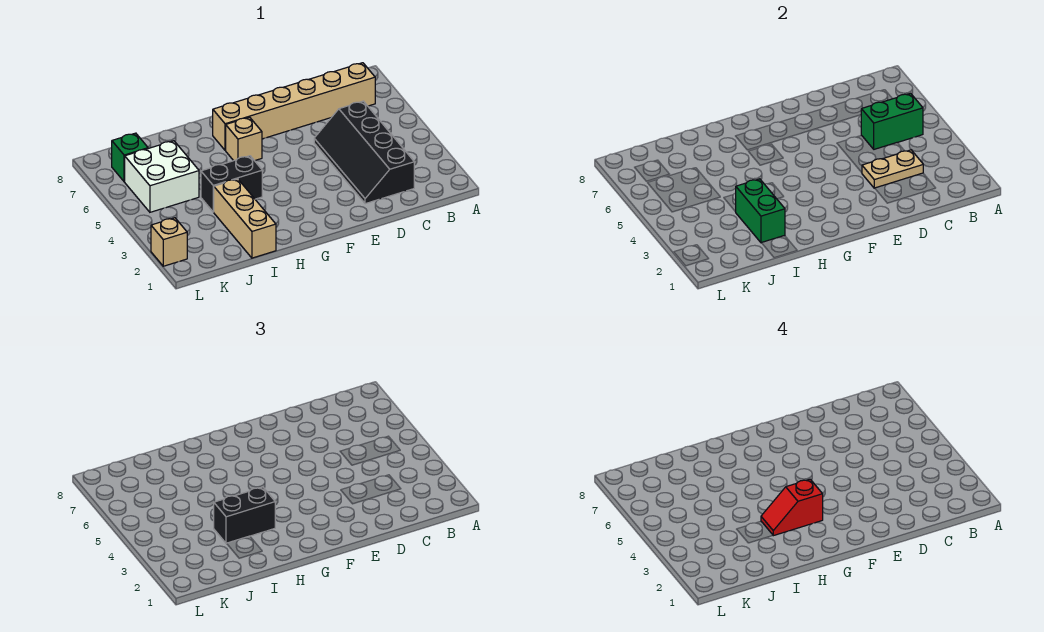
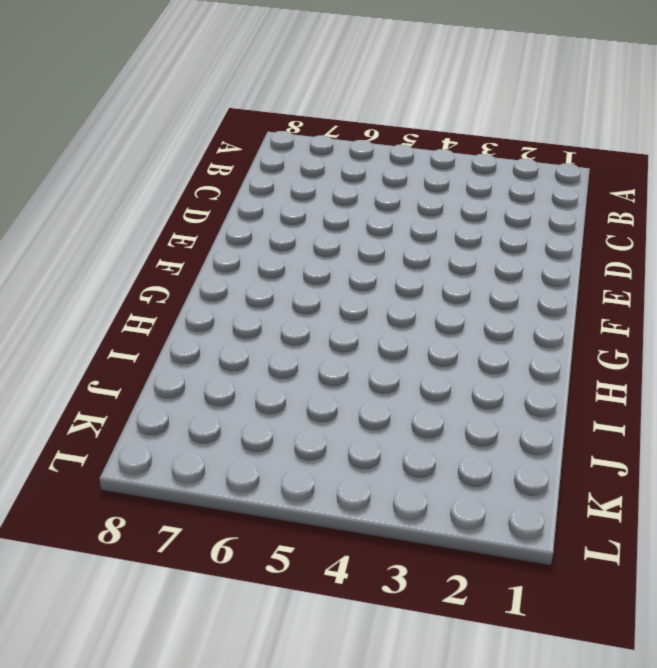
none -> tan brick B7:G7 level 1
none -> black slope C2:D5 level 1 top C
none -> tan brick G6 level 1

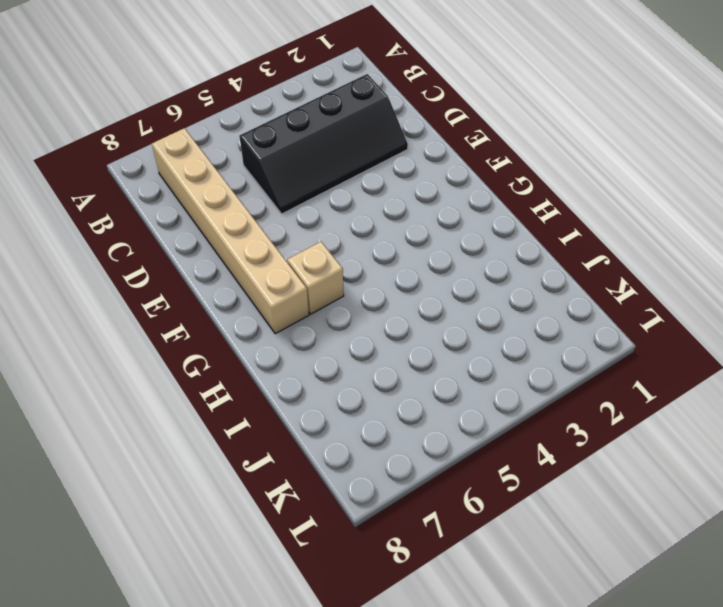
none -> black brick H4:I4 level 1
none -> tan brick I1:I3 level 1
none -> white brick J5:K6 level 1

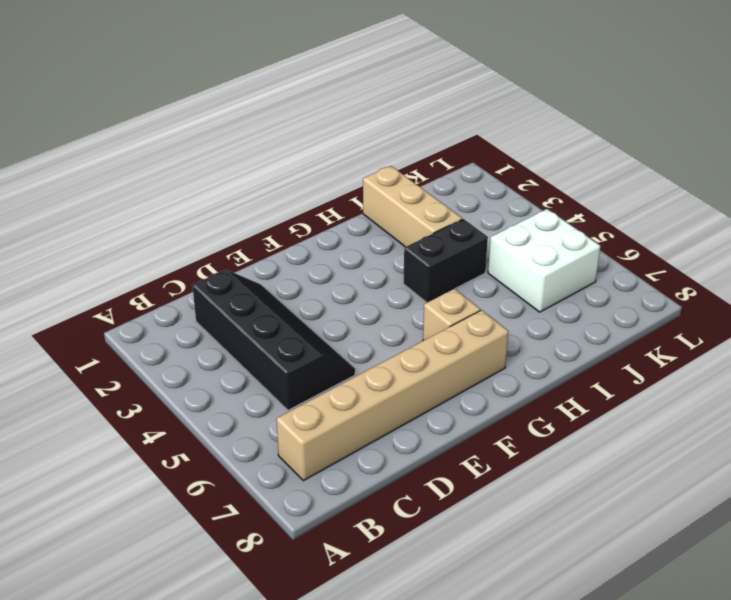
none -> green brick K7 level 1
none -> tan brick L2 level 1
none -> green brick B5:C5 level 2

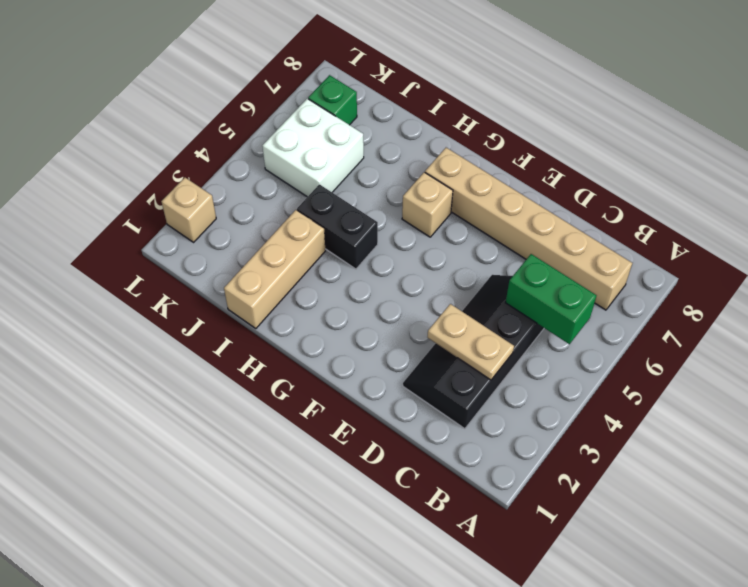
none -> green brick I2:I3 level 2
none -> black brick H3:I3 level 3
none -> red slope G3:H3 level 4 top G

